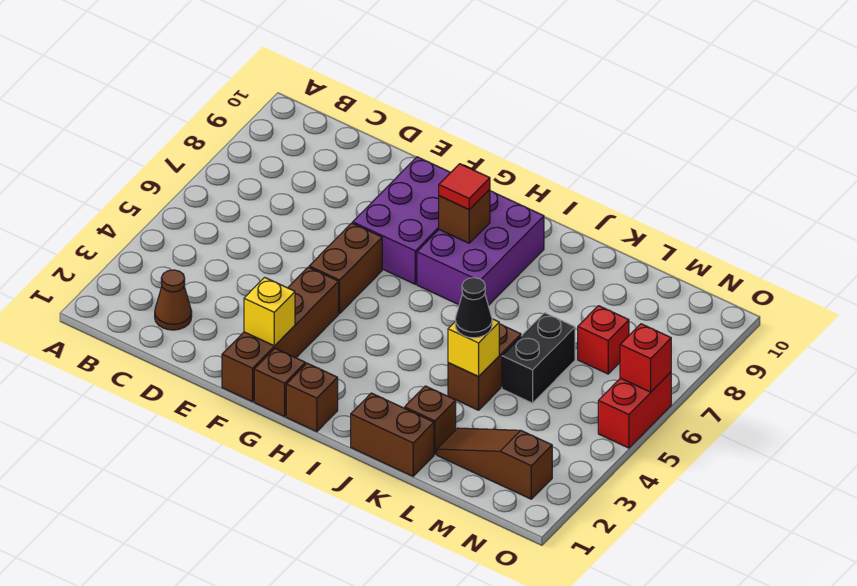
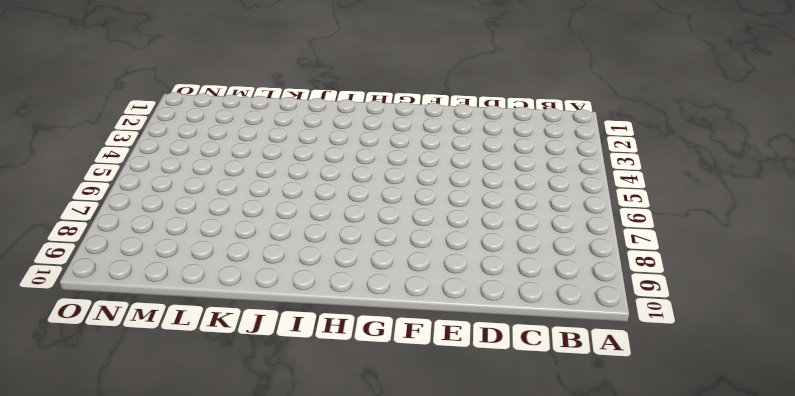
none -> brown cone C2 level 1
none -> brown brick F1:F4 level 1
none -> brown brick F5:F6 level 1

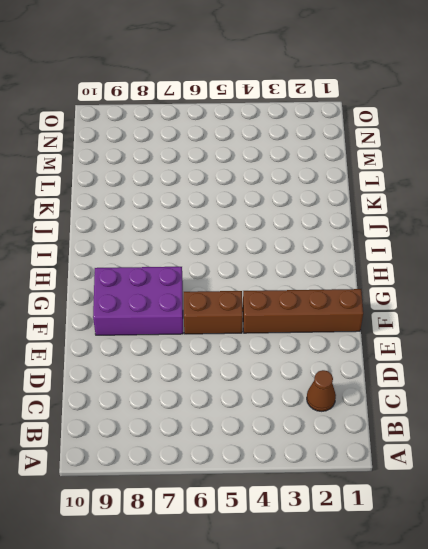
none -> brown brick G1 level 1
none -> brown brick H1 level 1
none -> purple brick H7:I9 level 1

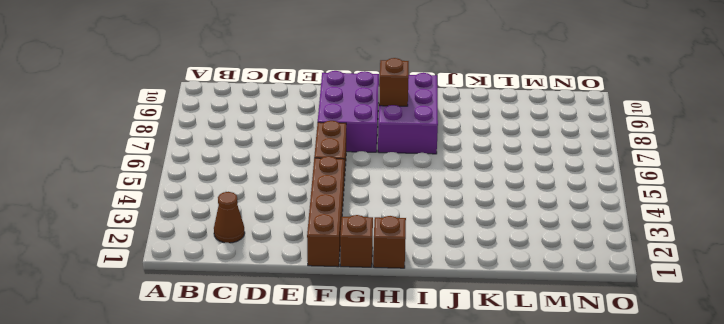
none -> brown brick J1:K1 level 1
none -> brown brick K2 level 1
none -> brown brick K4:K5 level 1

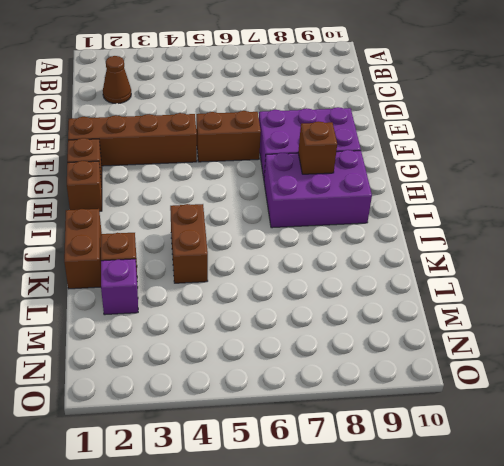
brown brick J4:K4 level 1 -> brown brick K4:K5 level 1
purple brick L2 level 1 -> brown slope L2:N2 level 1 top N
none -> black brick L5:L6 level 1
none -> red brick M7 level 1
none -> red brick O5:O6 level 1

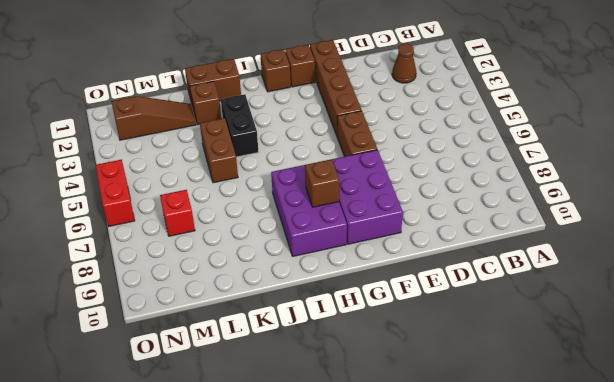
black brick J3:J4 level 1 -> black brick L5:L6 level 1
none -> yellow brick F2 level 2
none -> yellow brick K4 level 2
none -> red brick O6 level 2

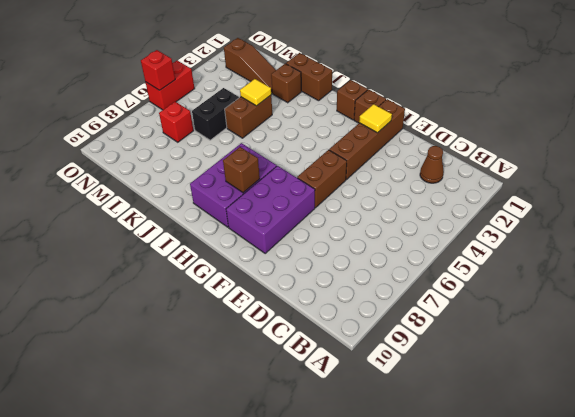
yellow tile F2 level 2 -> yellow brick F2 level 2
yellow tile K4 level 2 -> yellow brick K4 level 2
none -> red tile H8 level 3
none -> black cone K4 level 3

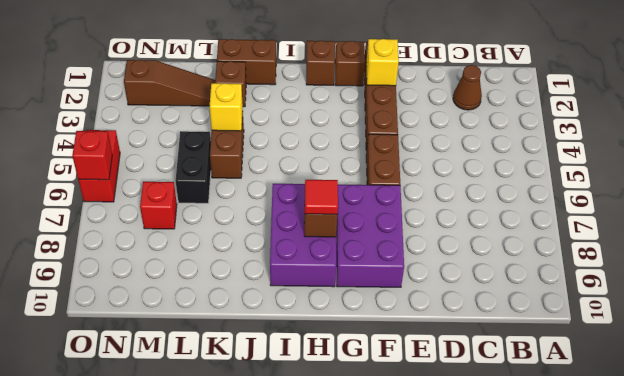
none -> black cone K4 level 3

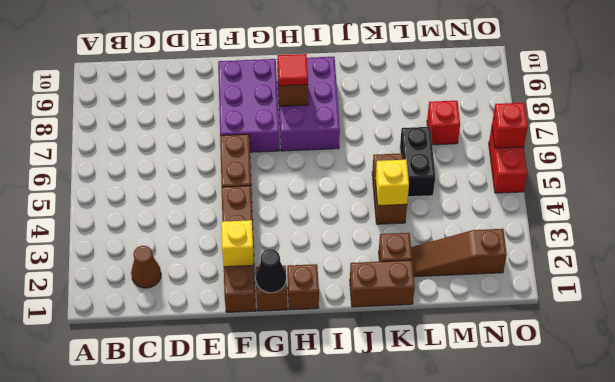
black cone G1 level 2 -> black cone K4 level 3

